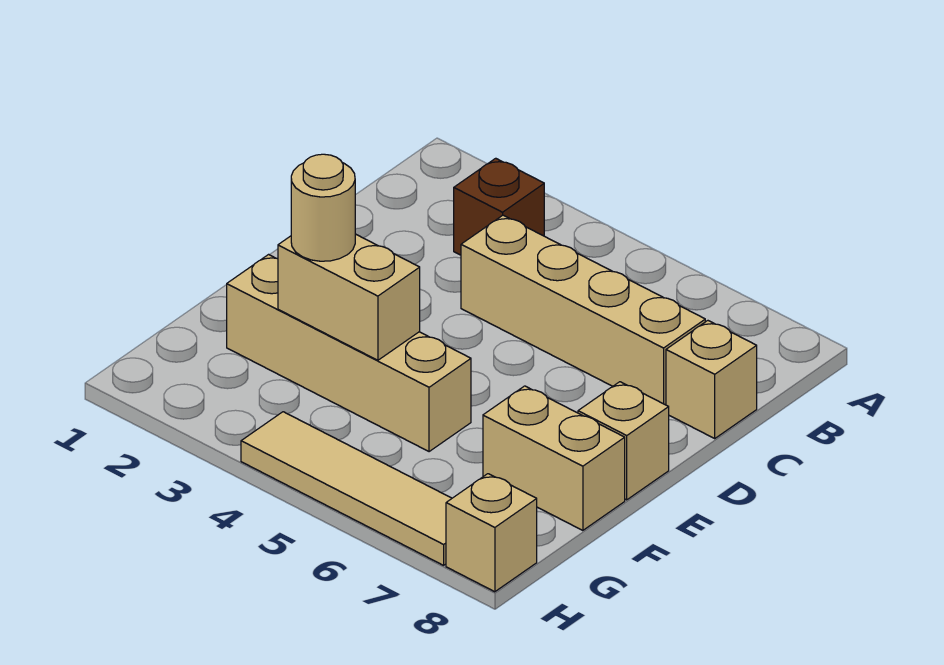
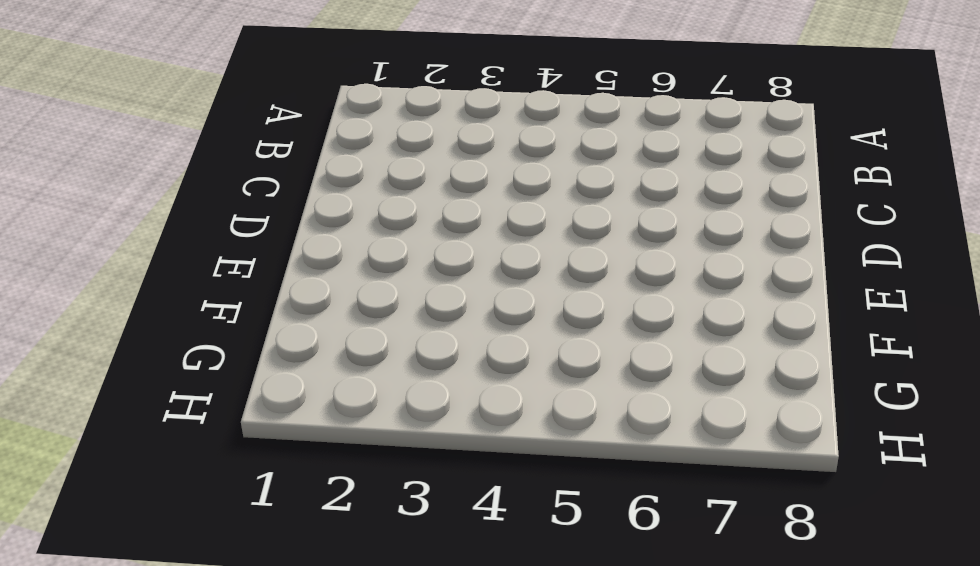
none -> brown brick B3 level 1
none -> tan brick C4:C7 level 1

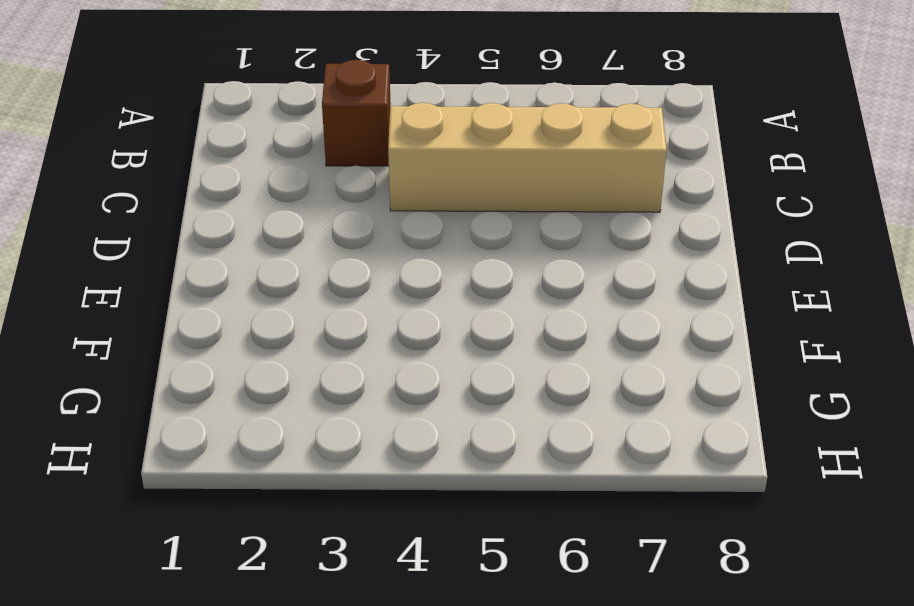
none -> tan brick C8 level 1
none -> tan brick E8 level 1

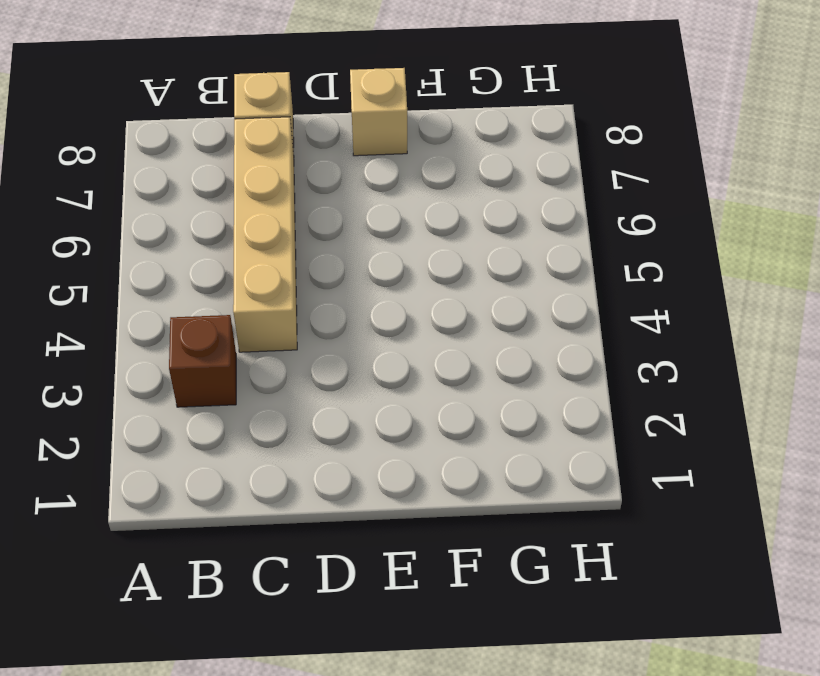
none -> tan brick F2:F5 level 1
none -> tan brick F7:F8 level 1

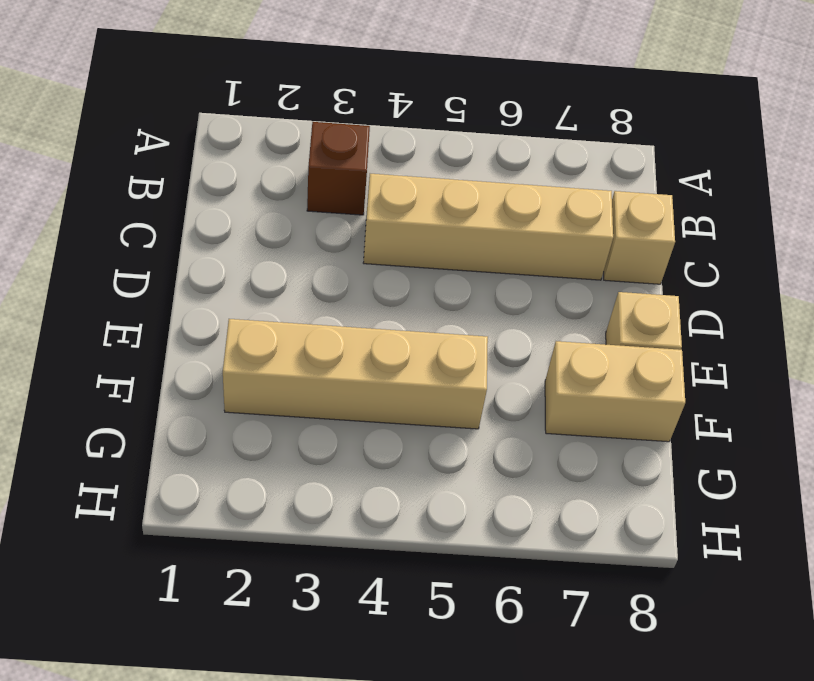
none -> tan tile H4:H7 level 1
none -> tan brick H8 level 1

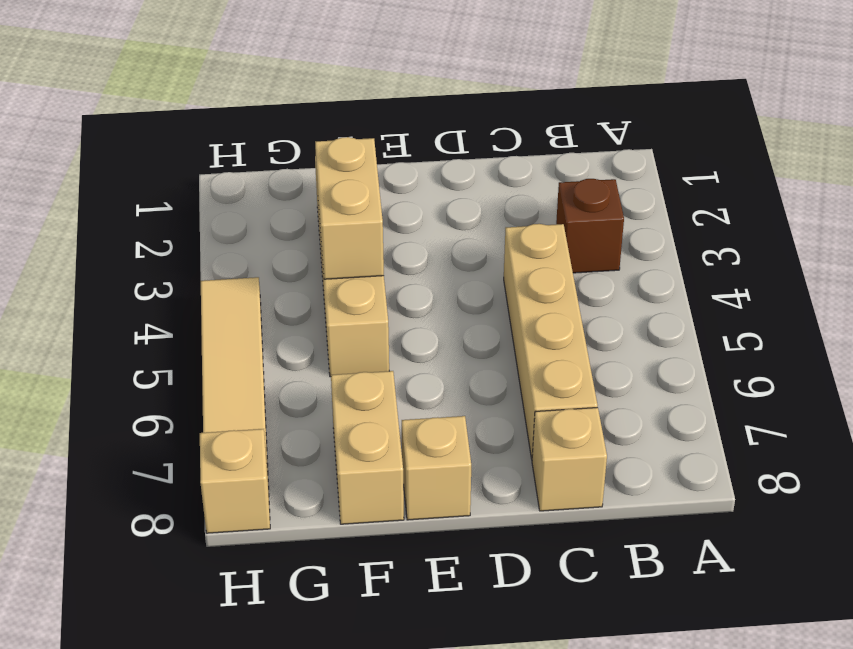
none -> tan round brick F3 level 3

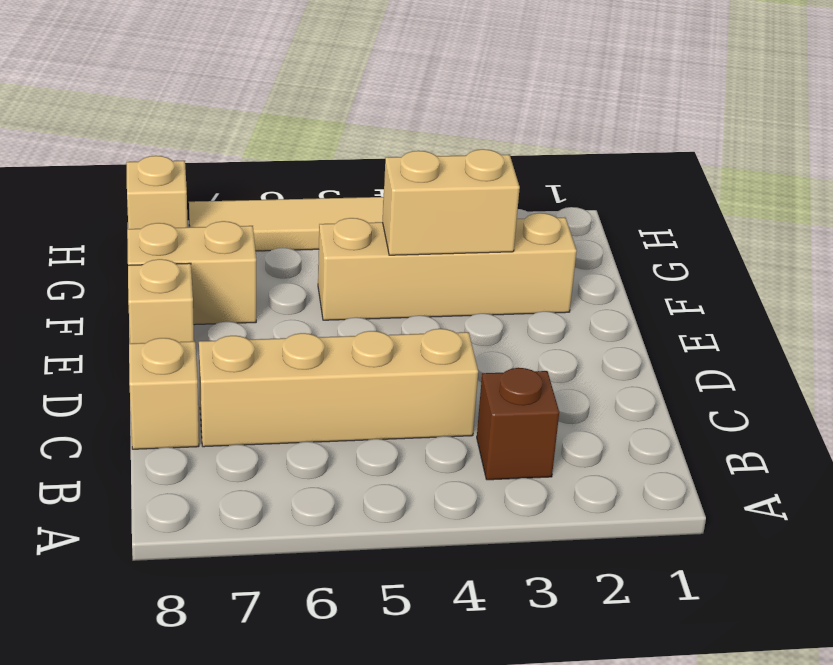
none -> tan round brick F3 level 3

